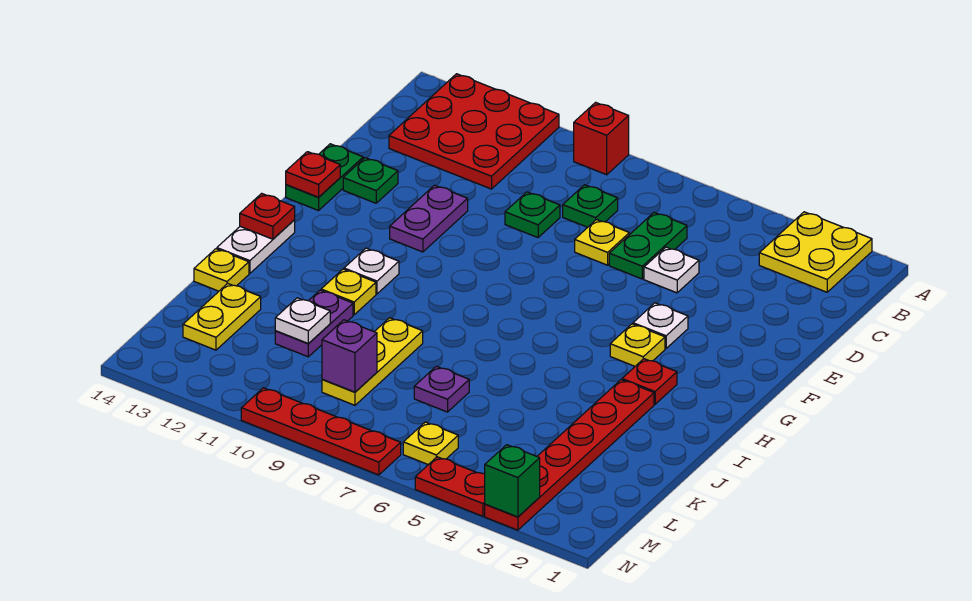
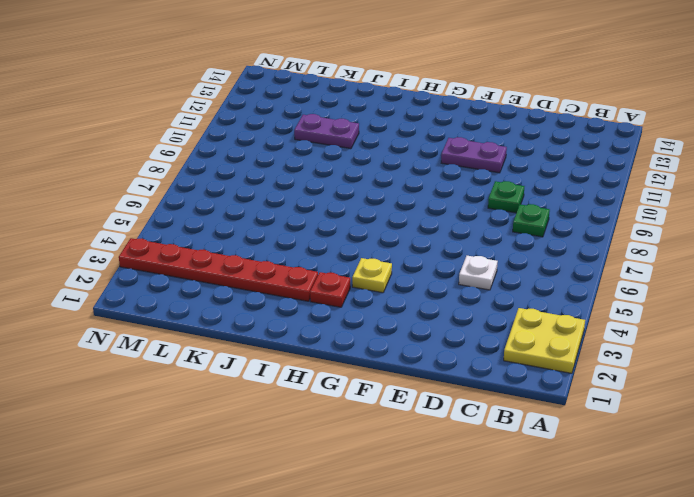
none -> red brick A9 level 1
none -> red plate A11:C13 level 1
none -> green plate C6:D6 level 1
none -> yellow plate D7 level 1

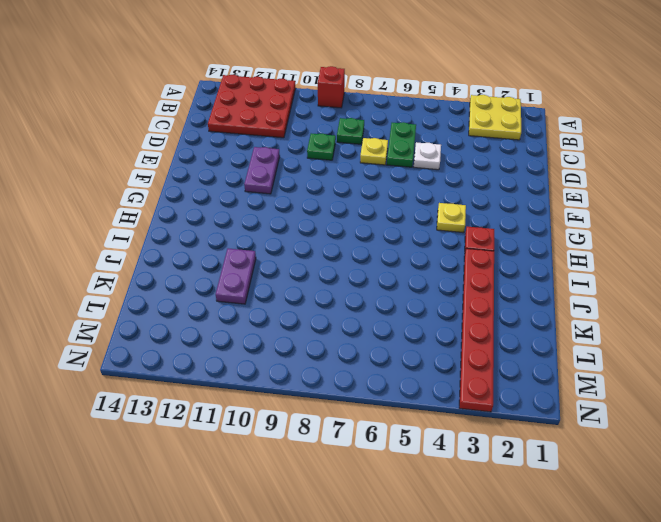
none -> green plate E13 level 1
none -> green plate E14:F14 level 1
none -> white plate F4 level 1
none -> white plate H11 level 1

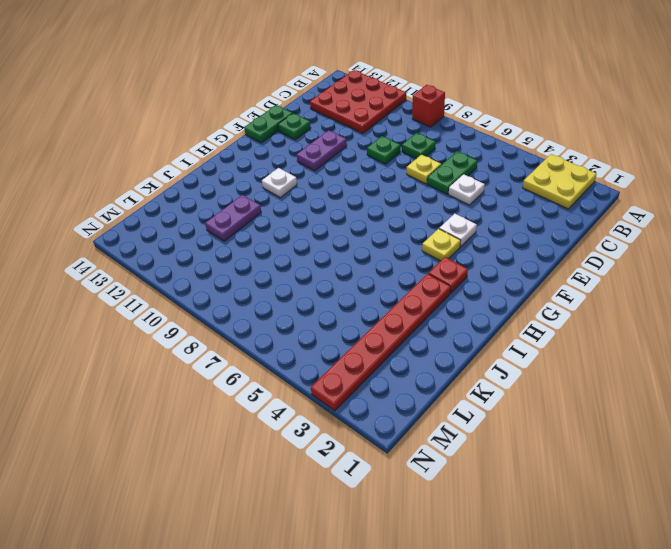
none -> white plate H14:I14 level 1
none -> yellow plate I11 level 1
none -> yellow plate J9:L9 level 1
none -> yellow plate J14 level 1

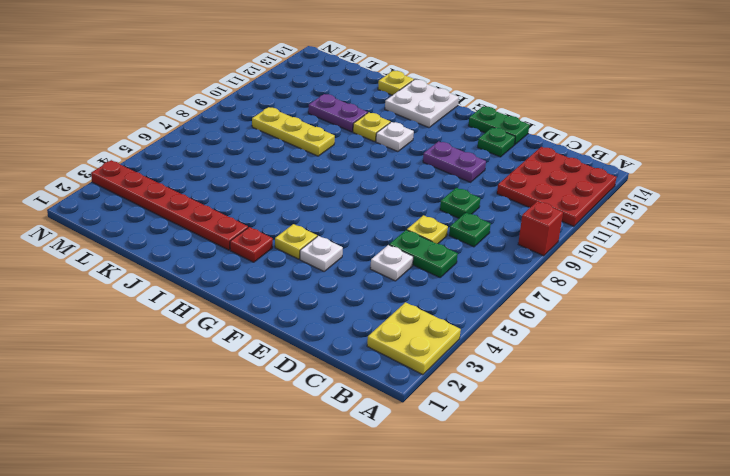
white plate H13:I14 level 1 -> white plate H14:I14 level 1
none -> purple plate K7 level 1
none -> yellow plate K13:L13 level 1
none -> yellow plate M6 level 1
none -> red plate N4:N5 level 1

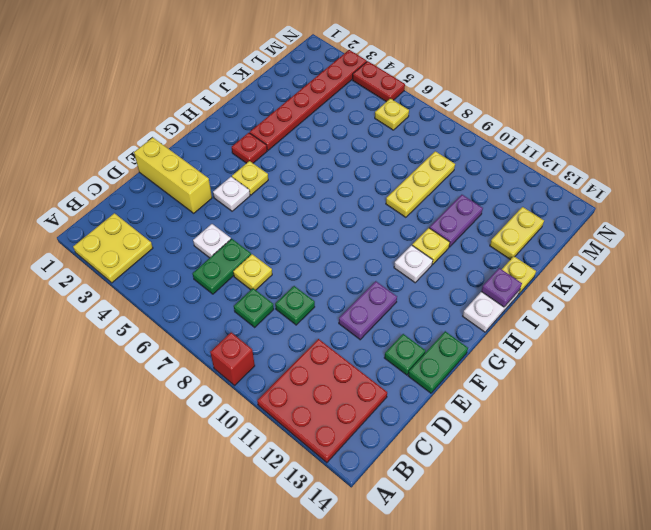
yellow brick E1:E3 level 1 -> none
purple plate I14 level 2 -> purple plate K7 level 1
none -> red plate N7:N10 level 1
none -> red plate F14 level 2
none -> red plate H14 level 2
none -> white plate K11 level 2

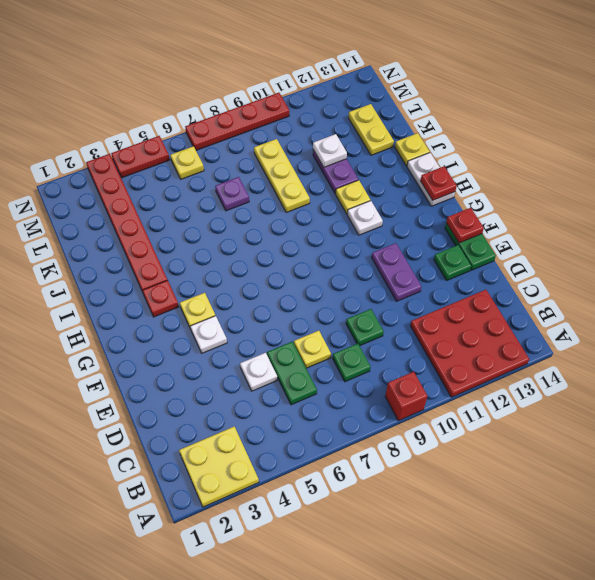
none -> purple brick L9 level 2
none -> green brick N3 level 2

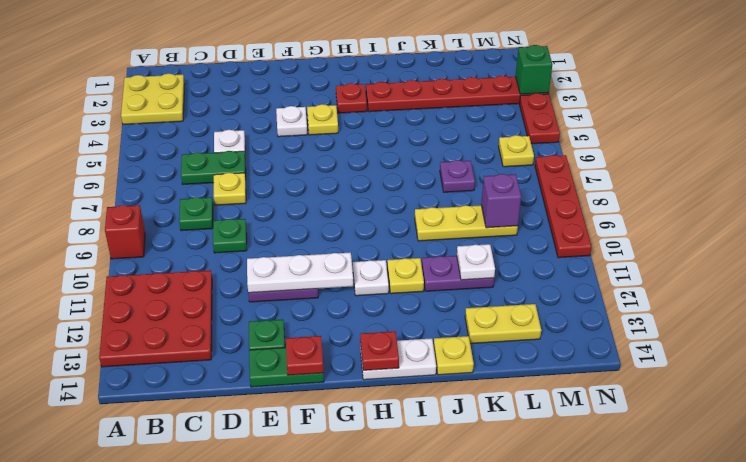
white plate E11:G11 level 2 -> none

